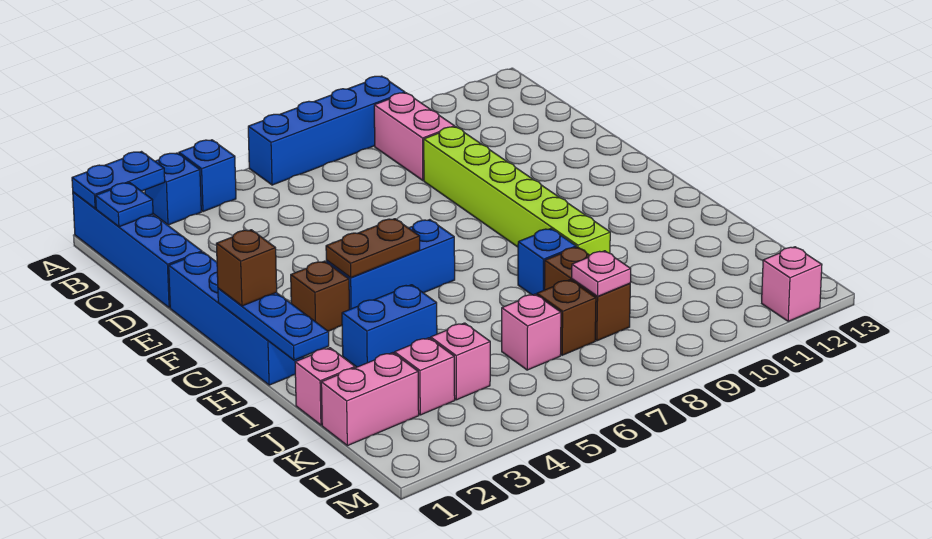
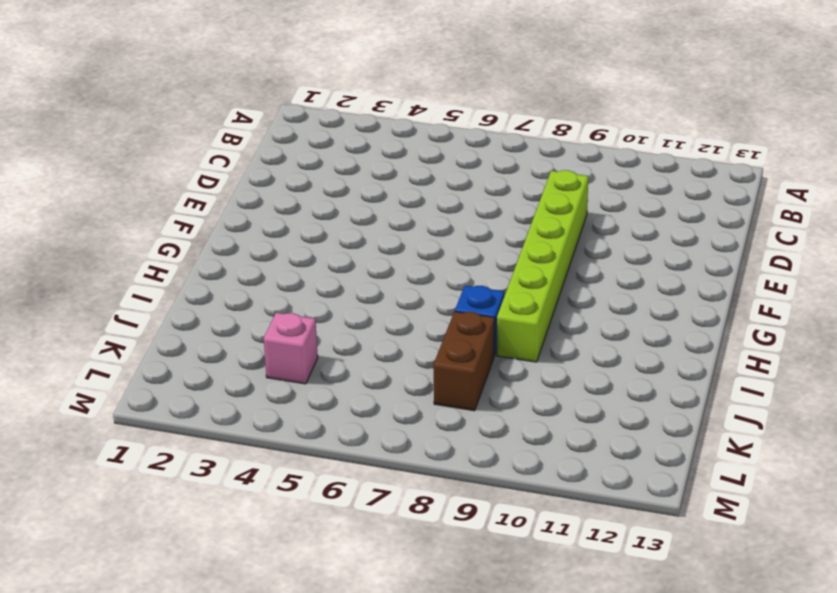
none -> blue brick A1:D1 level 1
none -> blue brick A3 level 1
none -> blue brick A4 level 1

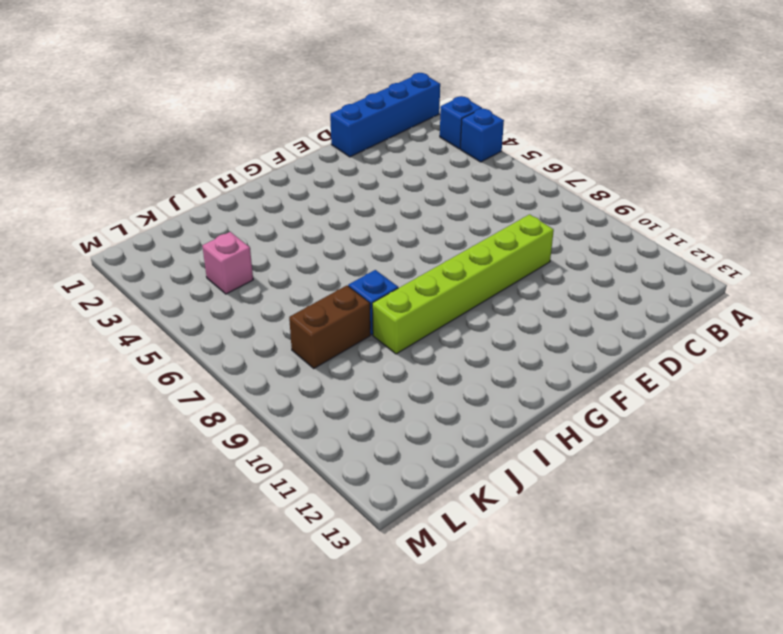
none -> blue brick A6:A9 level 1
none -> pink brick B9:C9 level 1
none -> blue brick E1:H1 level 1

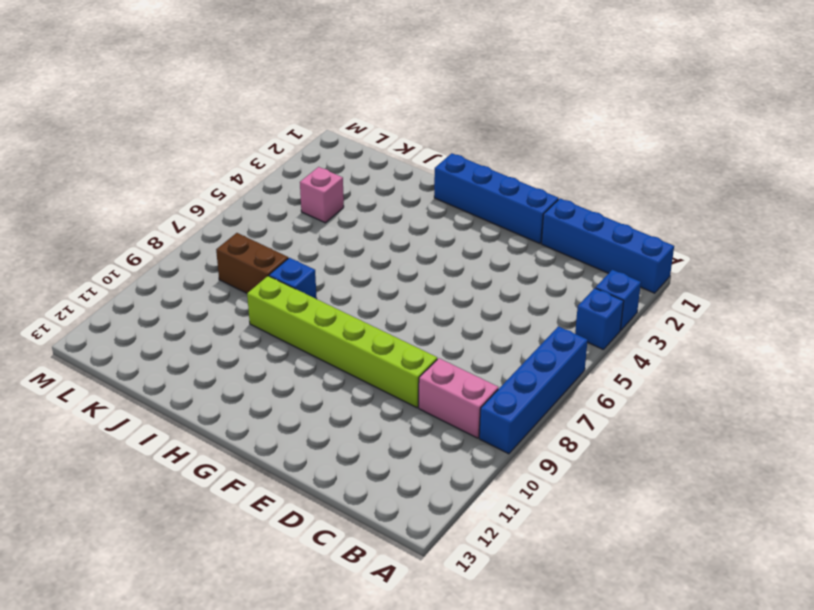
none -> brown brick G3 level 1
none -> blue brick G4:G6 level 1
none -> blue brick I3:I4 level 1

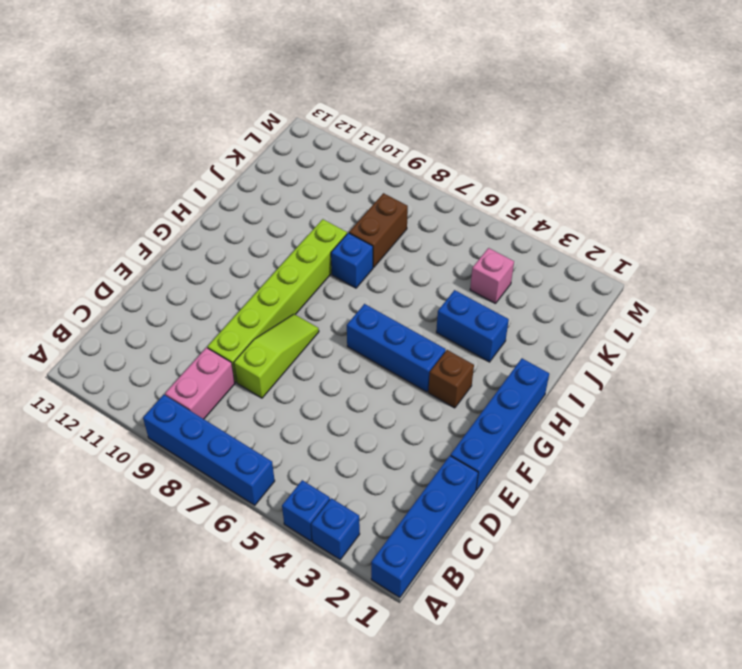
lime slope D8:F8 level 1 top D -> none
none -> pink brick J1 level 1
none -> pink brick K1:K2 level 1
none -> pink brick K3 level 1

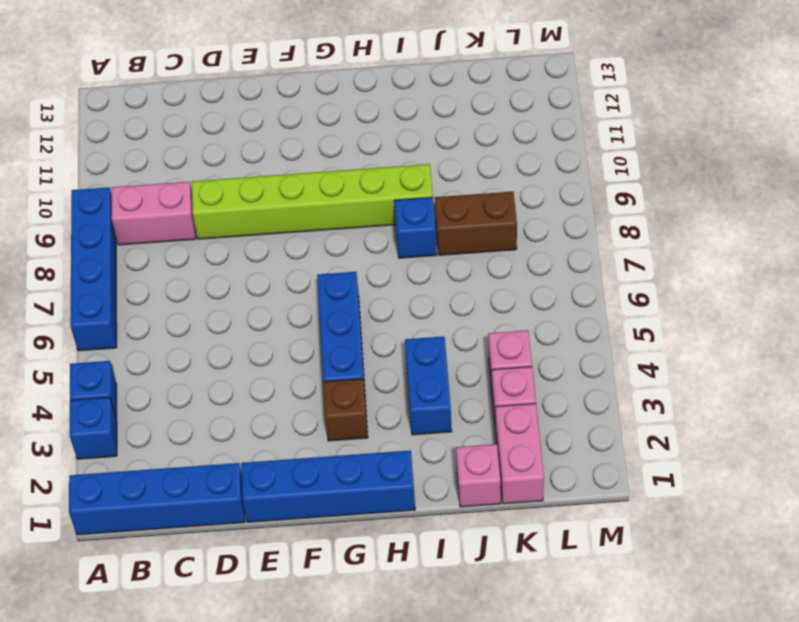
none -> pink brick K6 level 1
none -> brown brick K7 level 1
none -> pink brick M12 level 1

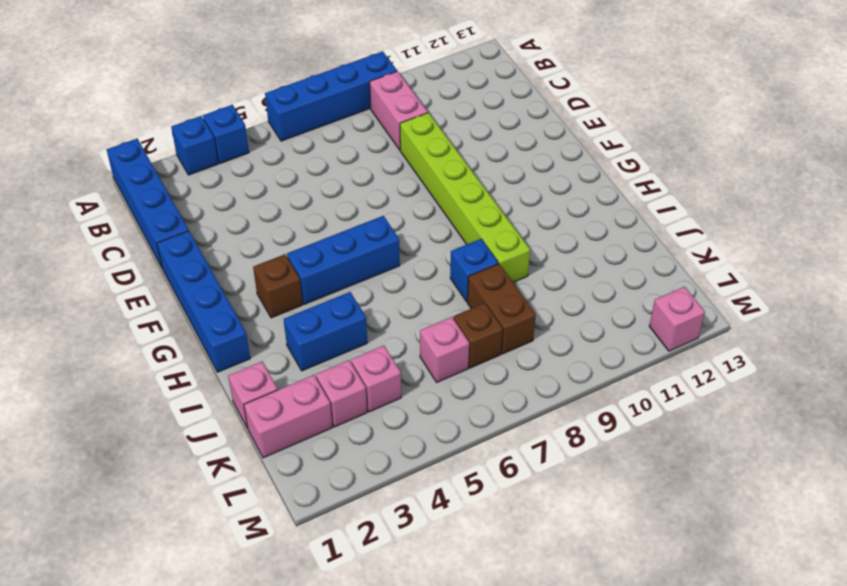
none -> blue plate A1:A2 level 2
none -> blue plate B1 level 2
none -> blue plate G1:I1 level 2

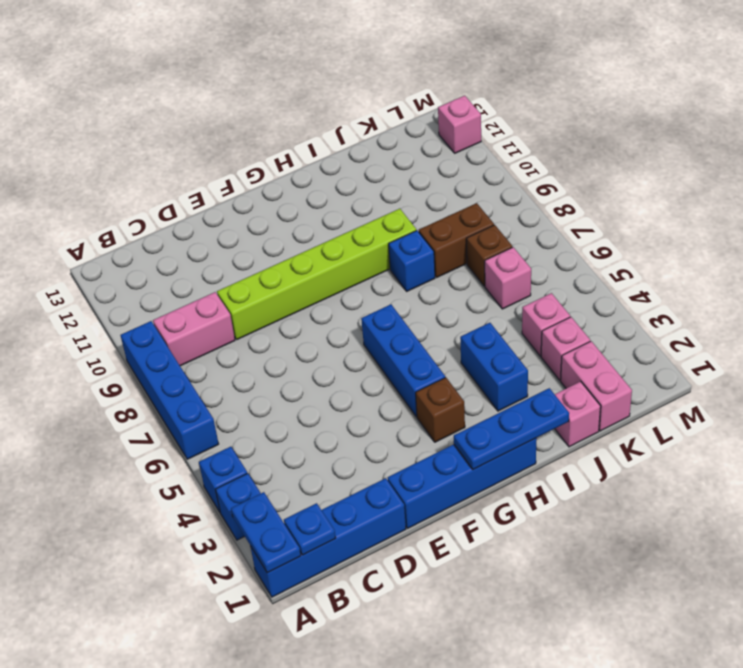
none -> brown plate G4:G5 level 2
none -> pink plate K8 level 2
none -> brown brick G1 level 3

